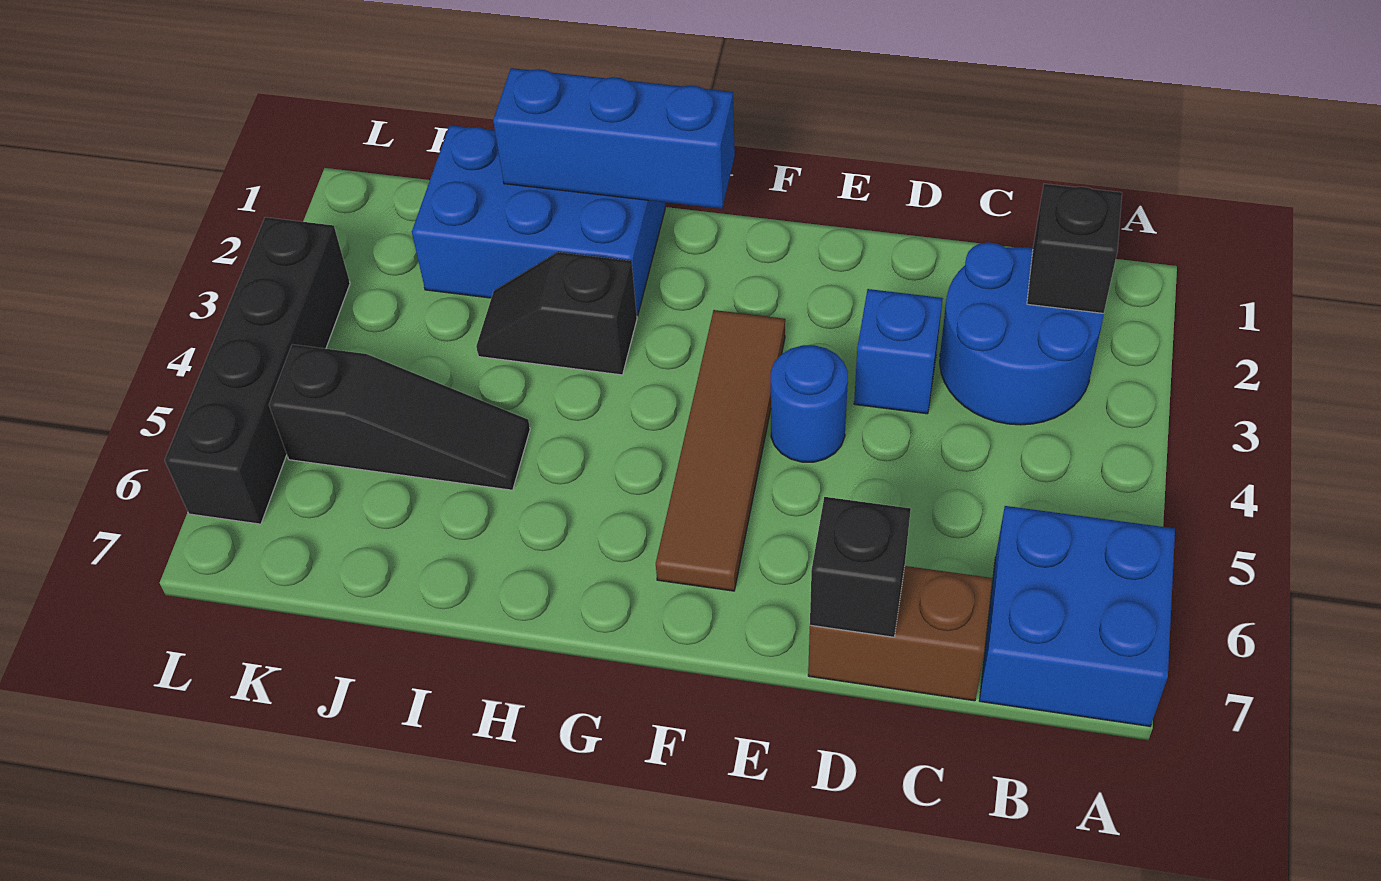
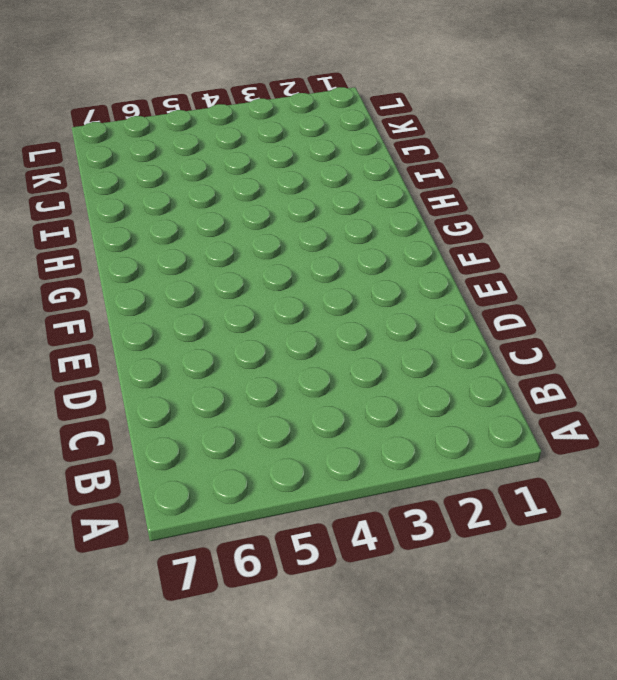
none -> blue brick A6:B7 level 1
none -> blue round brick B2:C3 level 1
none -> brown brick C7:D7 level 1

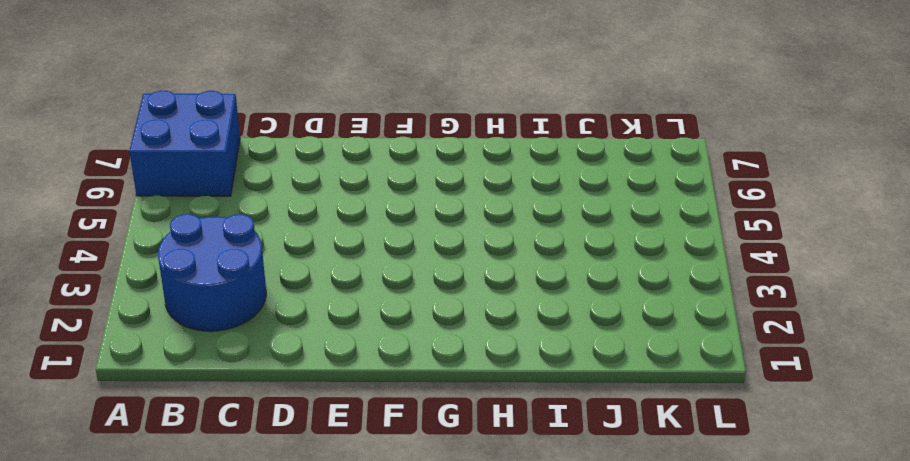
none -> brown brick C7:D7 level 1
none -> blue brick D3 level 1
none -> blue round brick E4 level 1

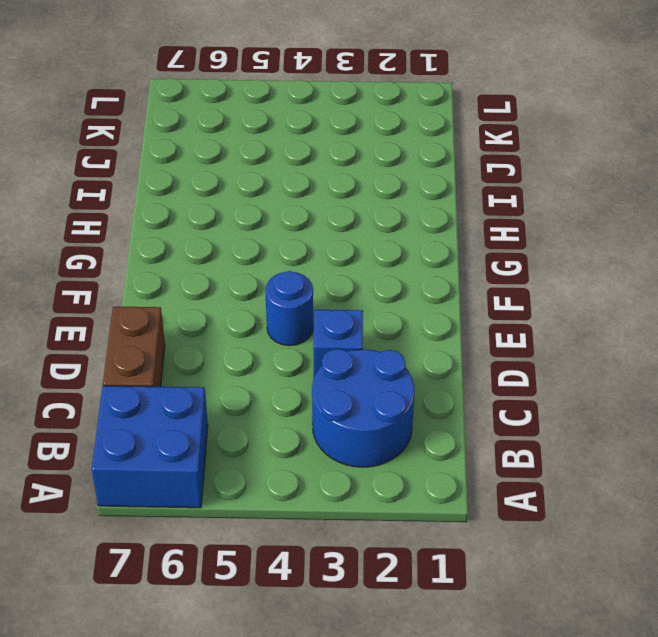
none -> brown tile F3:F6 level 1
none -> blue brick H1:J2 level 1
none -> black slope H3:I3 level 1 top H

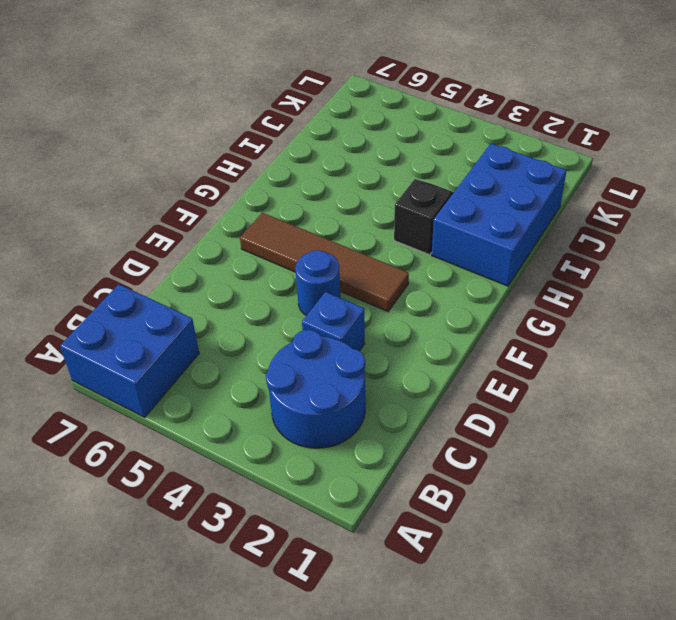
none -> brown brick C7:D7 level 1
none -> black slope I5:K5 level 1 top K
none -> black brick L3:L6 level 1

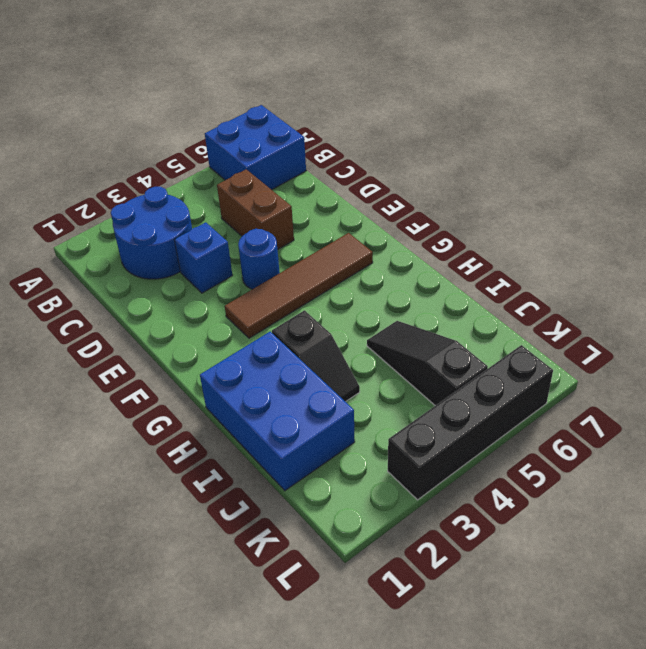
brown brick C5:D5 level 1 -> brown brick C7:D7 level 1
none -> black brick B2 level 2
none -> black brick D7 level 2
none -> blue brick G1:I1 level 2

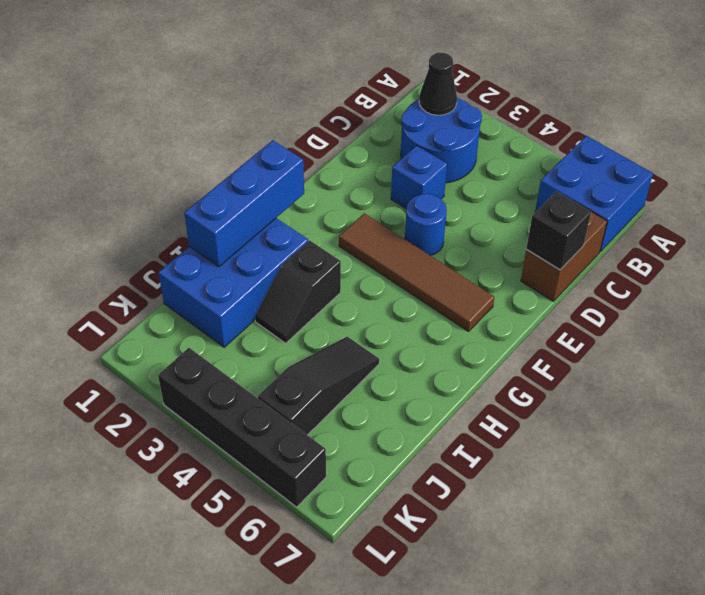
black cone B2 level 2 -> black brick B2 level 2

